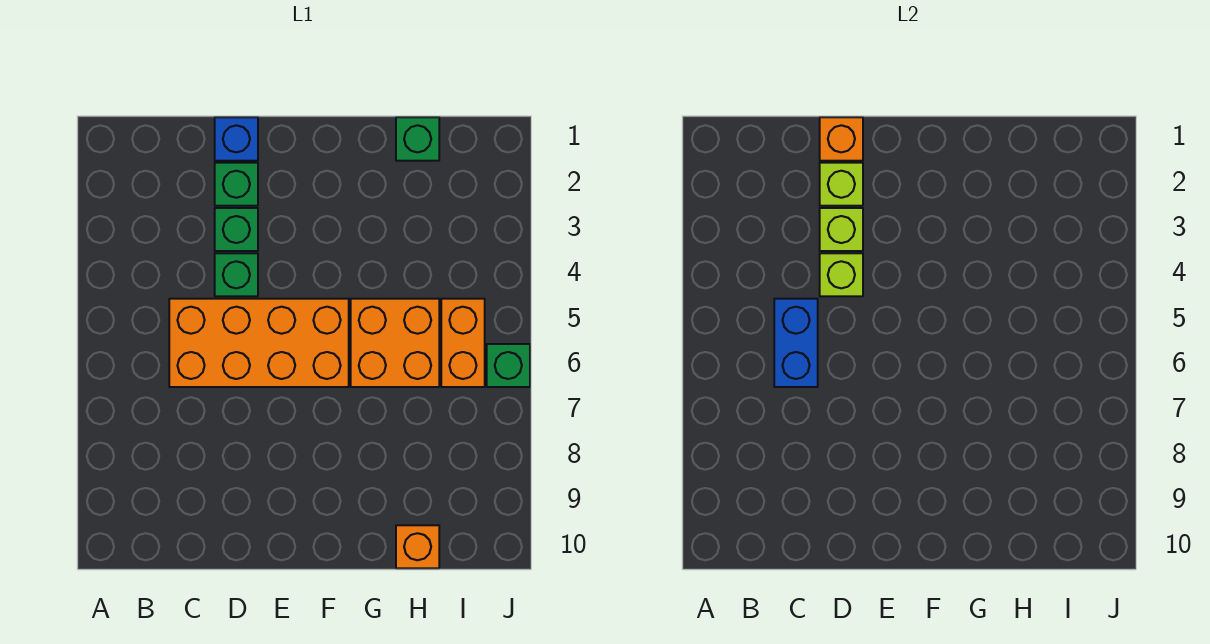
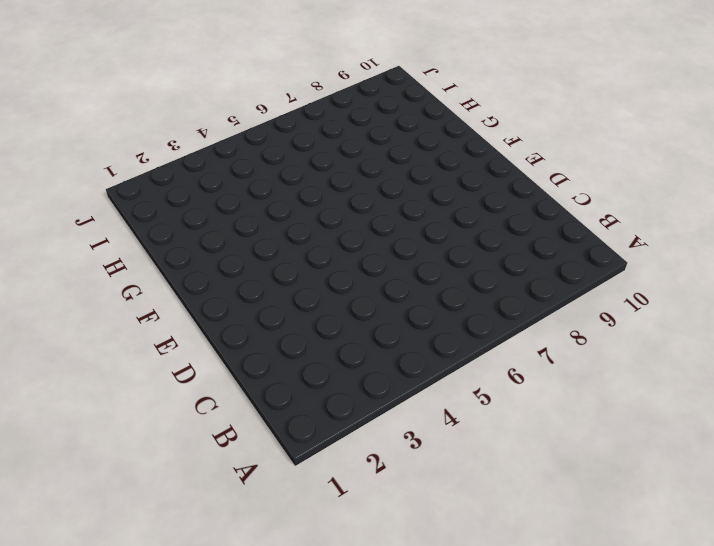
none -> orange brick C5:F6 level 1
none -> blue brick D1 level 1
none -> green brick D2 level 1

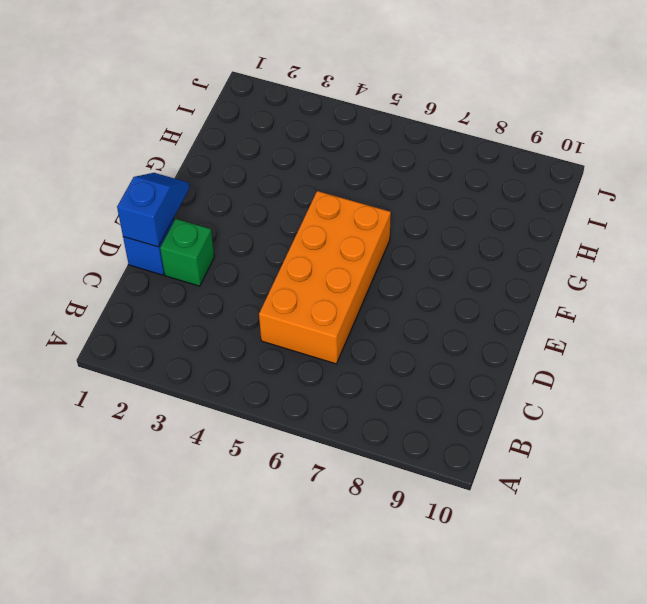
blue slope D1:E1 level 2 top D -> orange brick D1 level 2
none -> green brick D3 level 1
none -> green brick D4 level 1
none -> orange brick G5:H6 level 1

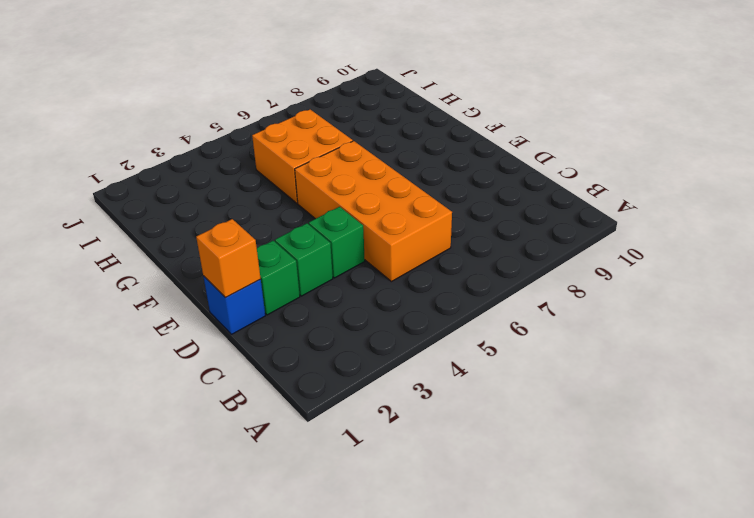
none -> green brick H1 level 1
none -> orange brick H10 level 1
none -> orange brick I5:I6 level 1

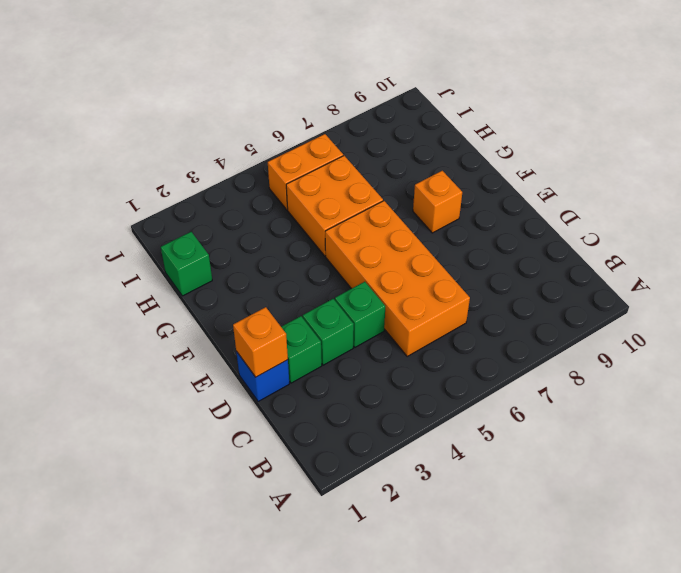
orange brick F8 level 1 -> orange brick H10 level 1
none -> green brick J6 level 1
none -> blue brick C5:C6 level 2
none -> lime brick D2 level 2

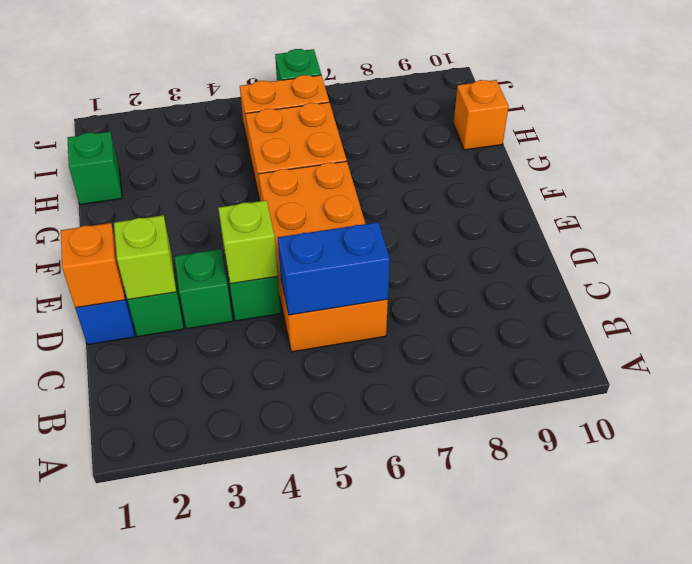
none -> lime brick D3 level 2

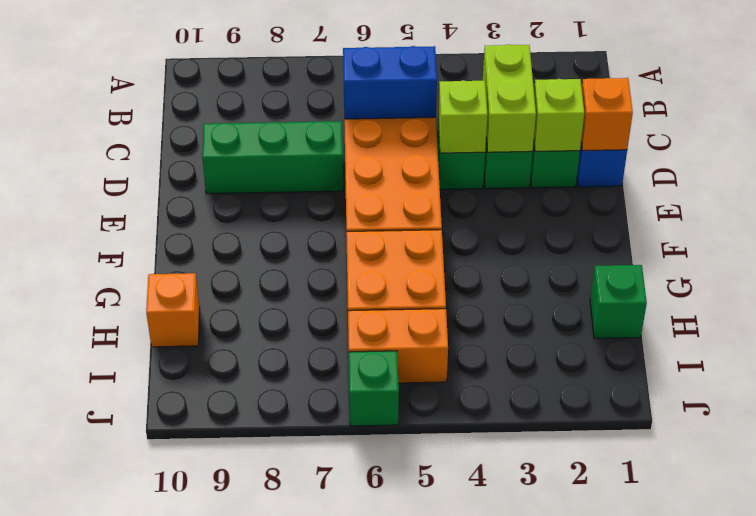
lime brick C3:D3 level 2 -> lime brick D3 level 2
green brick D7:D9 level 1 -> none

